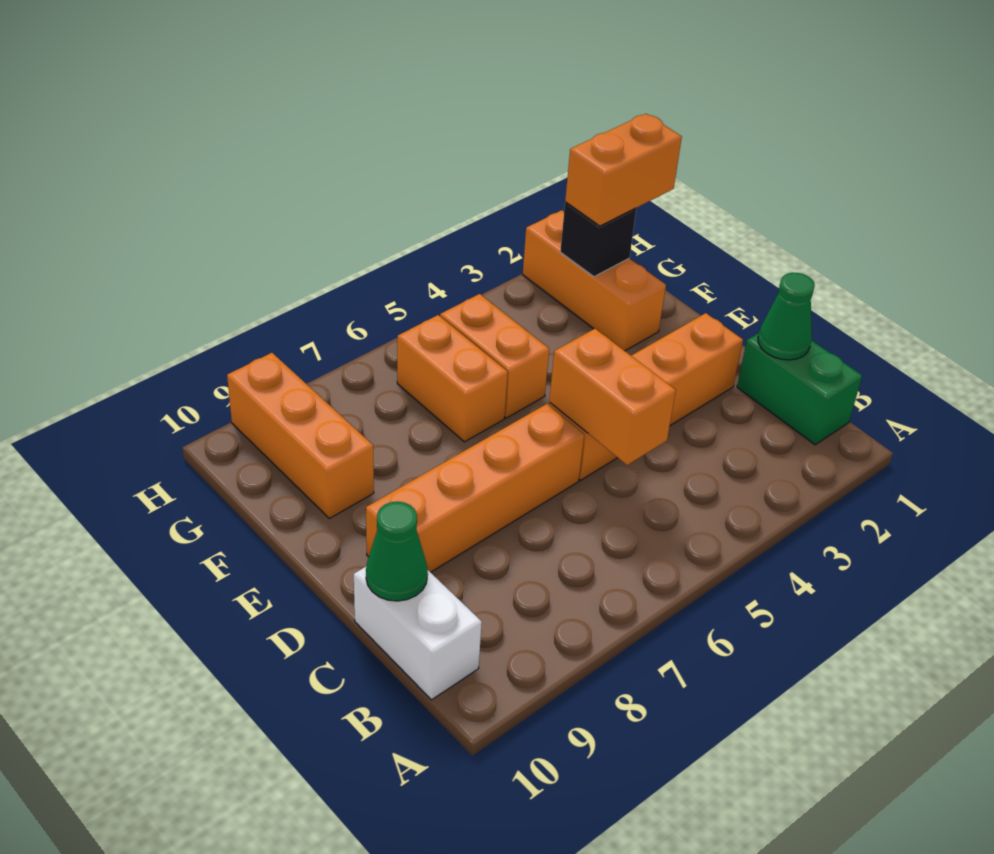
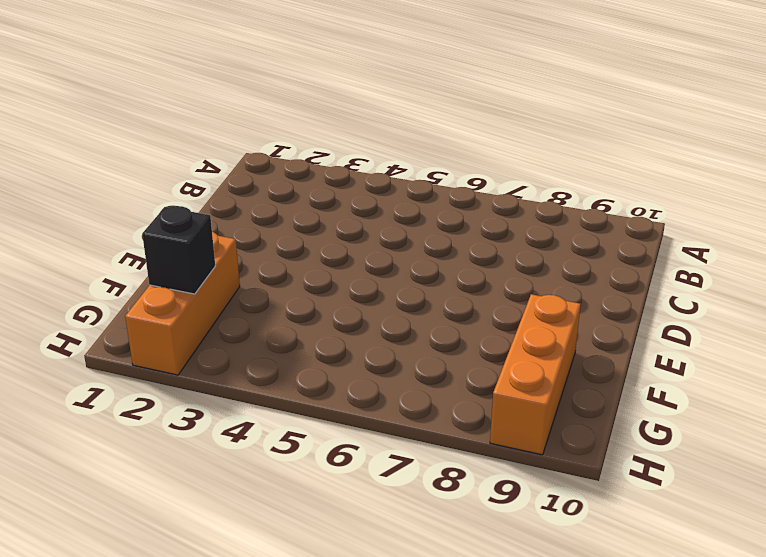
none -> green brick B1:C1 level 1
none -> white brick B10:C10 level 1
none -> orange brick D2:D5 level 1

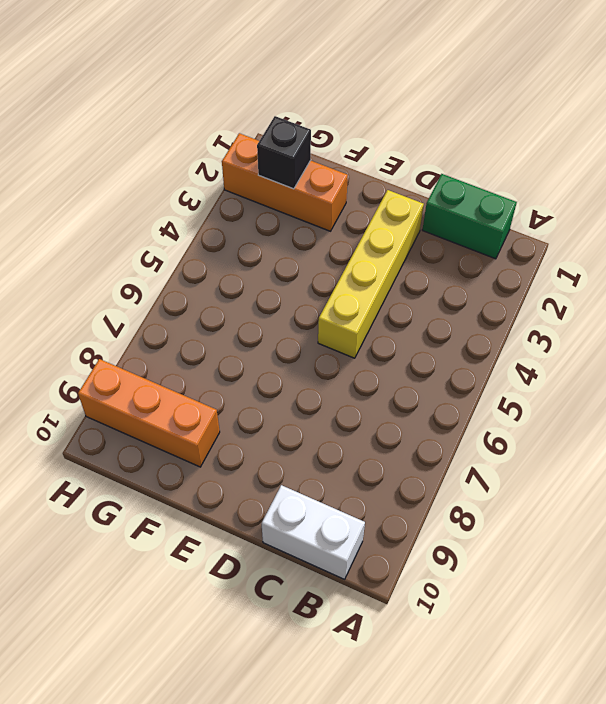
yellow brick D2:D5 level 1 -> orange brick D2:D5 level 1
none -> orange brick D6:D9 level 1
none -> orange brick F5:G5 level 1
none -> orange brick F6:G6 level 1

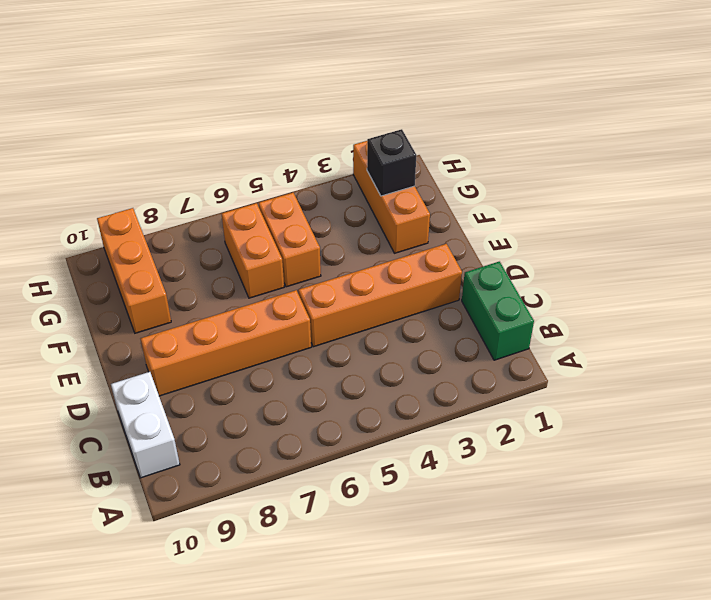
none -> green cone C1 level 2
none -> orange brick C5:D5 level 2
none -> green cone C10 level 2

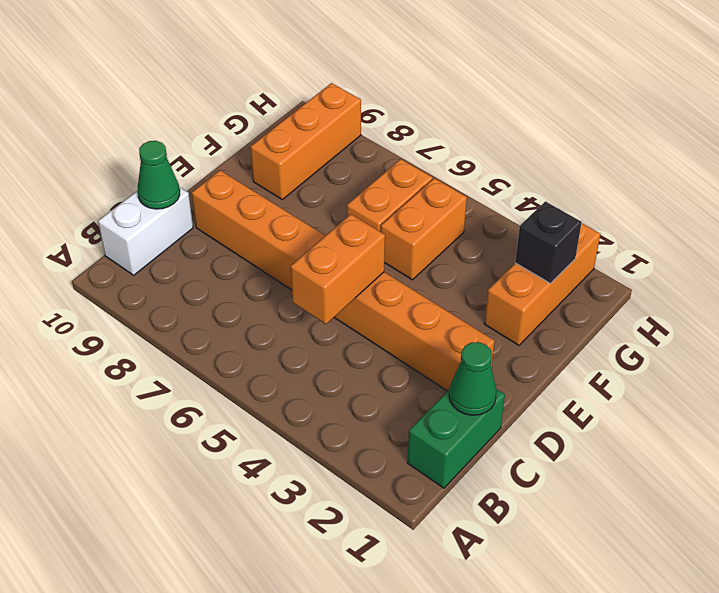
none -> orange brick G1:G2 level 3

